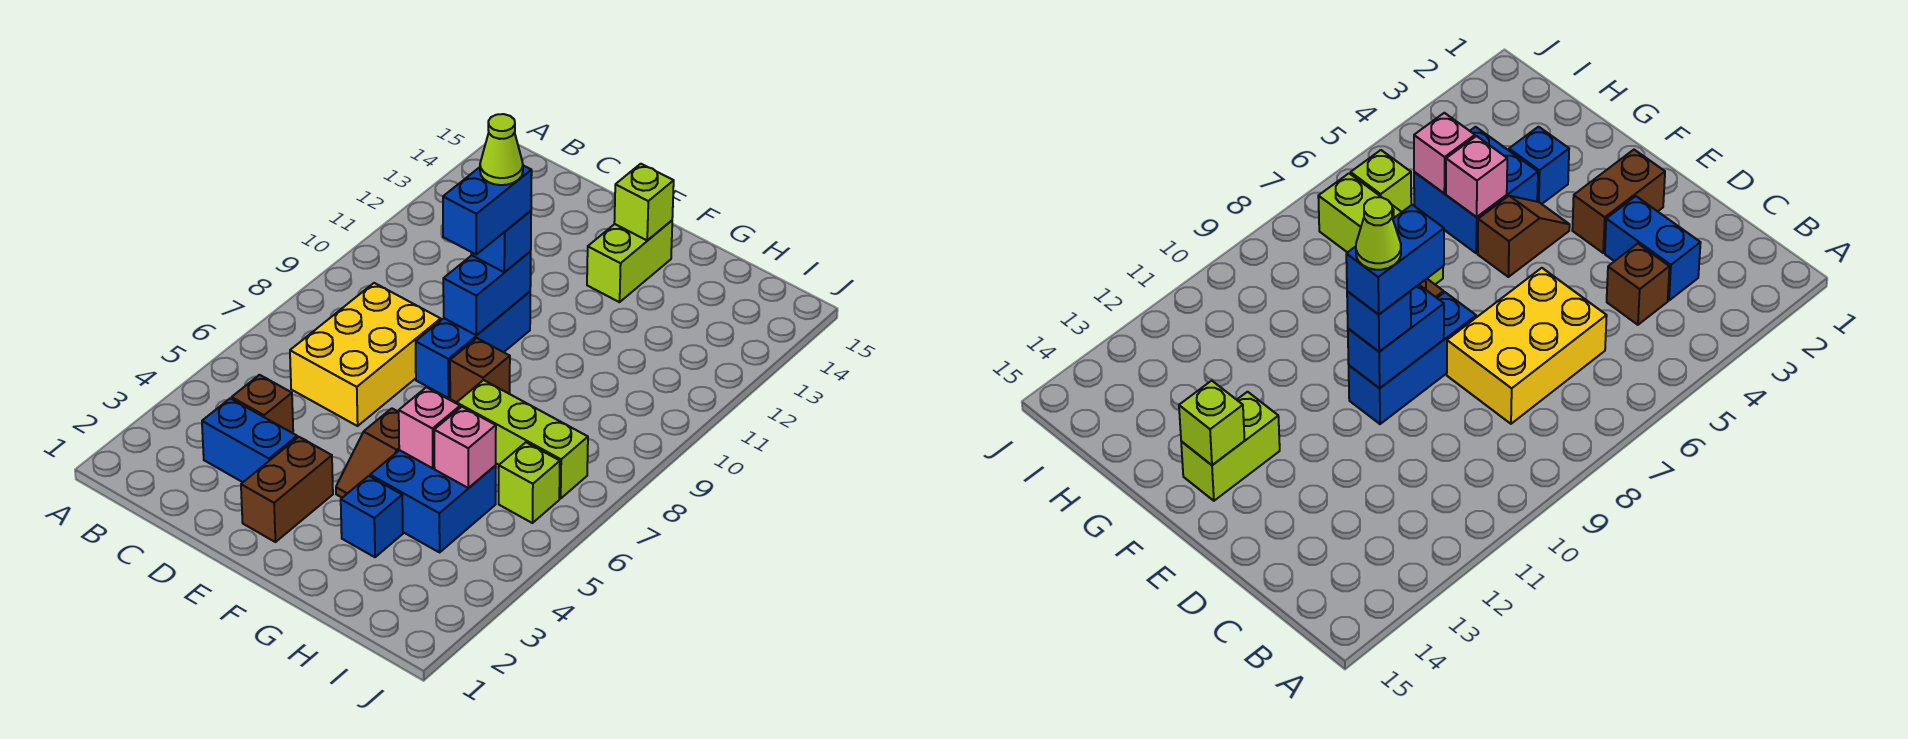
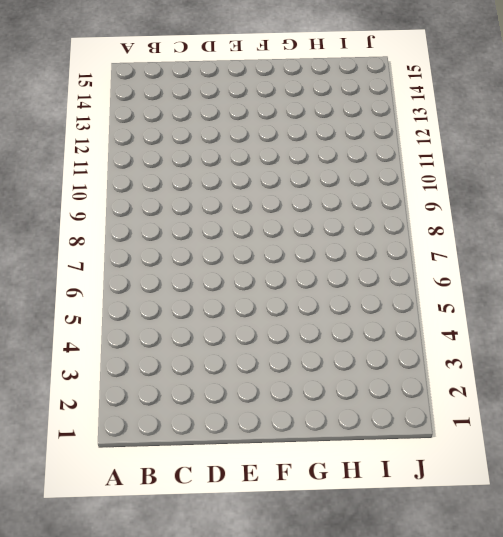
none -> blue brick C3:D3 level 1
none -> brown brick C4 level 1
none -> yellow brick C6:D8 level 1

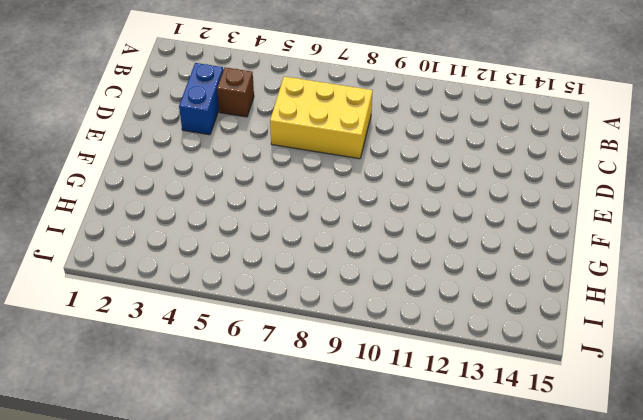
none -> brown brick E2:E3 level 1
none -> blue brick E8:E10 level 1
none -> brown slope F4:F5 level 1 top 5

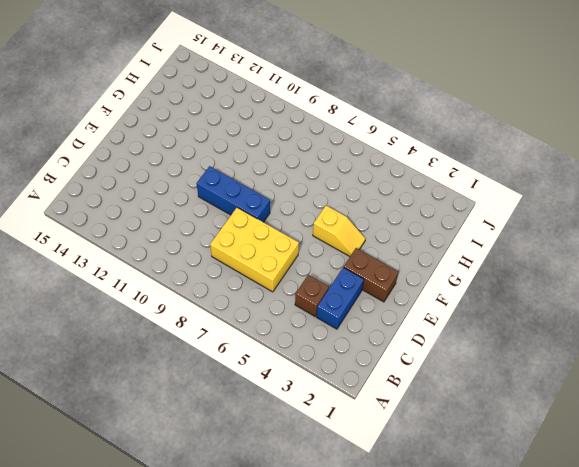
yellow slope F4:F5 level 1 top 5 -> brown slope F4:F5 level 1 top 5
none -> brown brick F8 level 1
none -> lime brick F13:F14 level 1
none -> blue brick G3 level 1

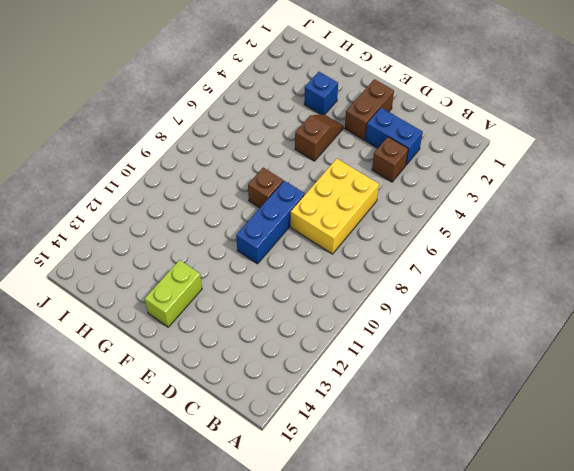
none -> blue brick G4:H5 level 1
none -> lime brick G7:I7 level 1
none -> lime brick I6 level 1

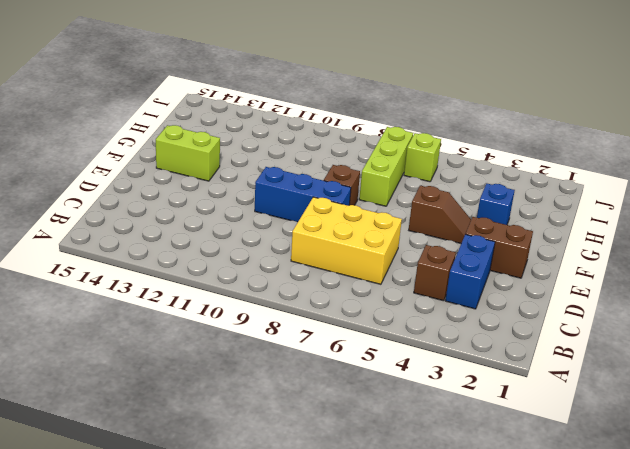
none -> blue brick G4:H5 level 1
none -> blue brick E9:E10 level 2
none -> lime brick F14 level 2

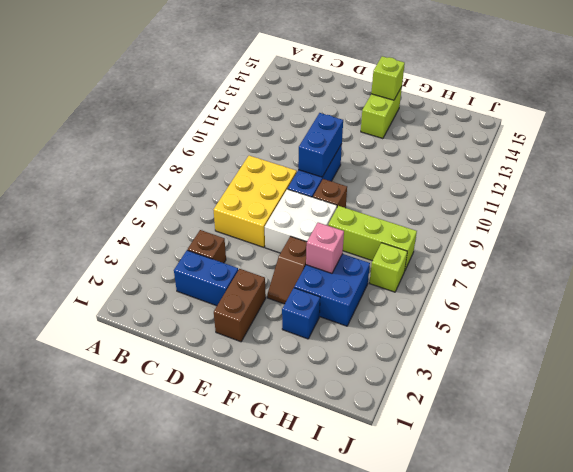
white brick E6:F7 level 1 -> none
none -> pink brick H5 level 2
none -> blue brick E10 level 3
none -> blue brick E9:E10 level 4

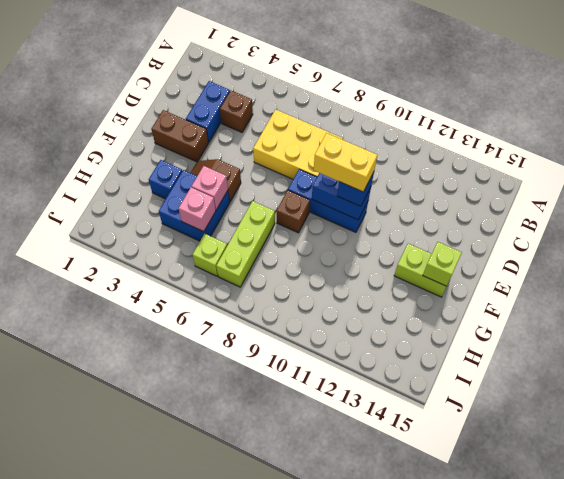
yellow brick E9:E10 level 4 -> blue brick E9:E10 level 4
none -> lime cone E10 level 5

